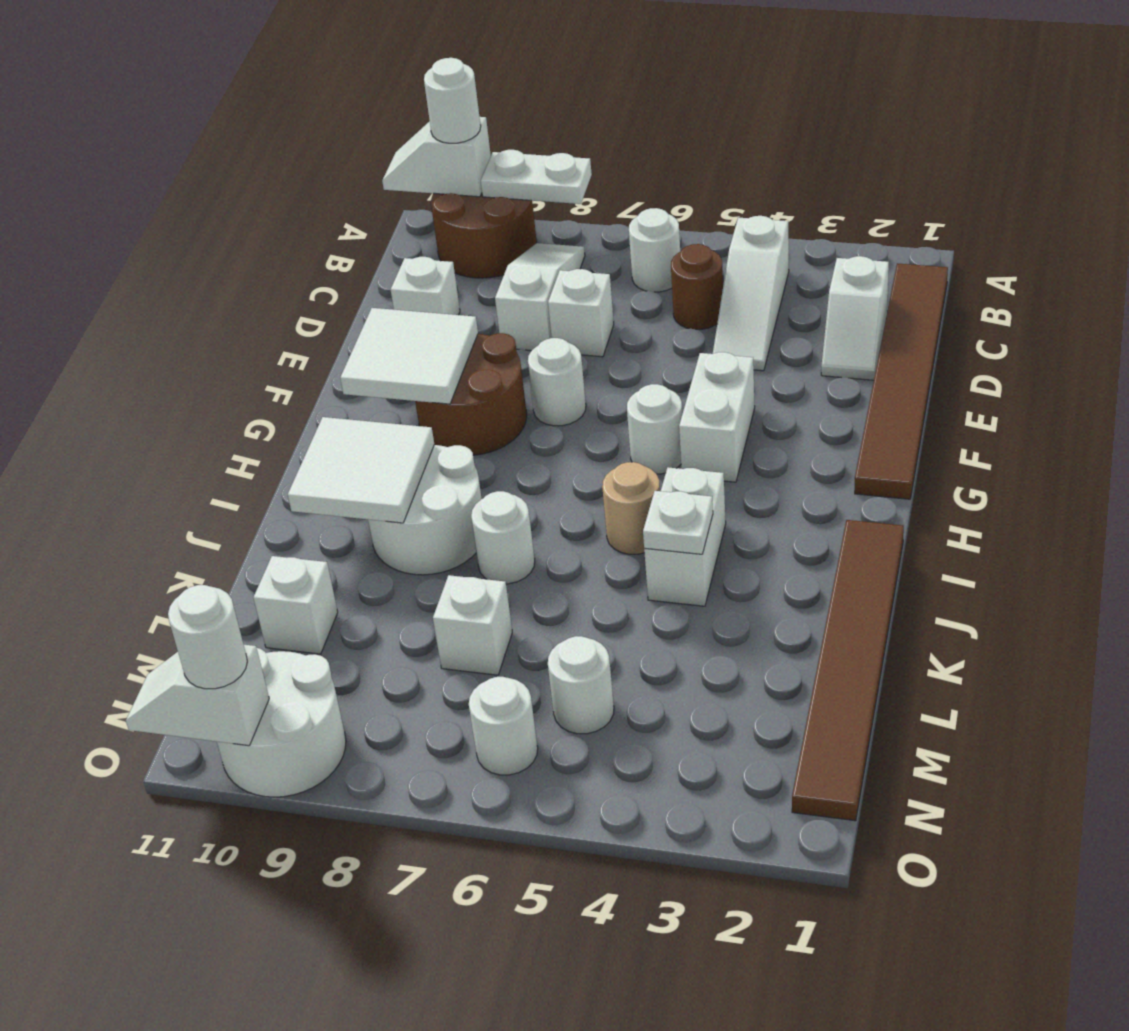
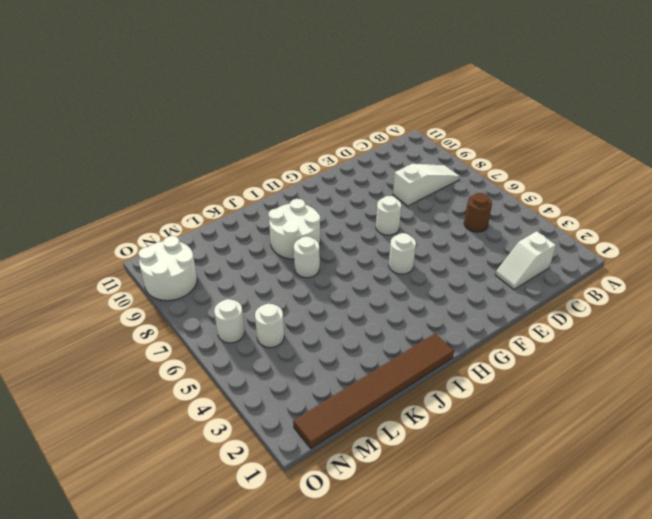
none -> brown round brick A9:B10 level 1
none -> brown tile B1:G1 level 1
none -> white slope B4:D4 level 1 top B
none -> white round brick B6 level 1

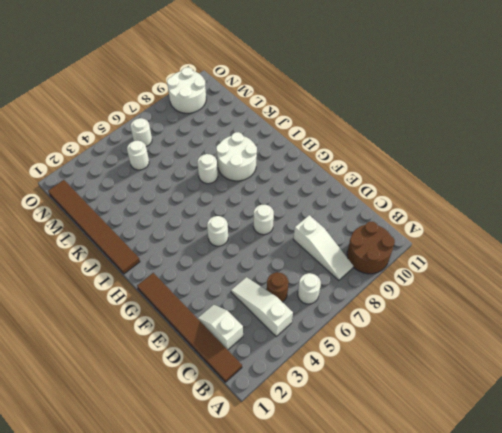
none -> white brick D7 level 1
none -> white brick D10 level 1
none -> white brick F4:G4 level 1
none -> brown round brick F8:G9 level 1

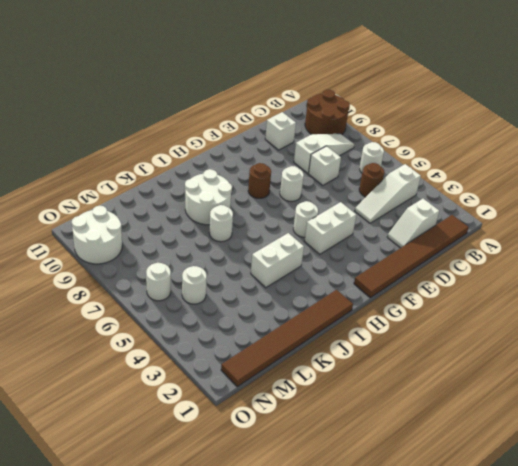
brown round brick G8 level 1 -> brown round brick F8:G9 level 1
none -> tan round brick I5 level 1
none -> white brick L7 level 1
none -> white brick L10 level 1
none -> white plate A8:A9 level 2

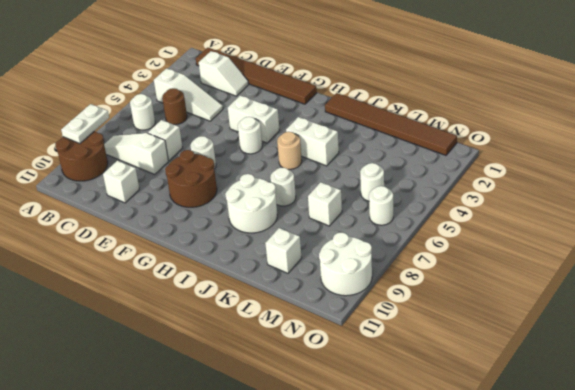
none -> white slope A10:A11 level 2 top 10
none -> white tile F9:G10 level 2
none -> white tile I9:J10 level 2
none -> white plate J4 level 2

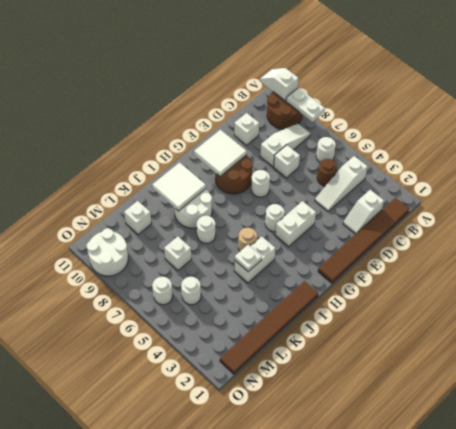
none -> white slope O10:O11 level 2 top 10
none -> white round brick A10 level 3
none -> white round brick O10 level 3

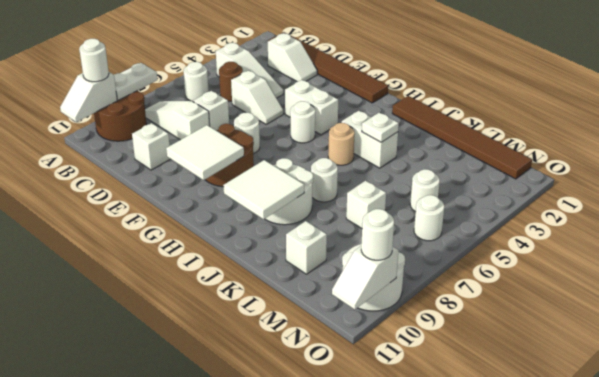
white slope D5:E5 level 1 top D -> none

